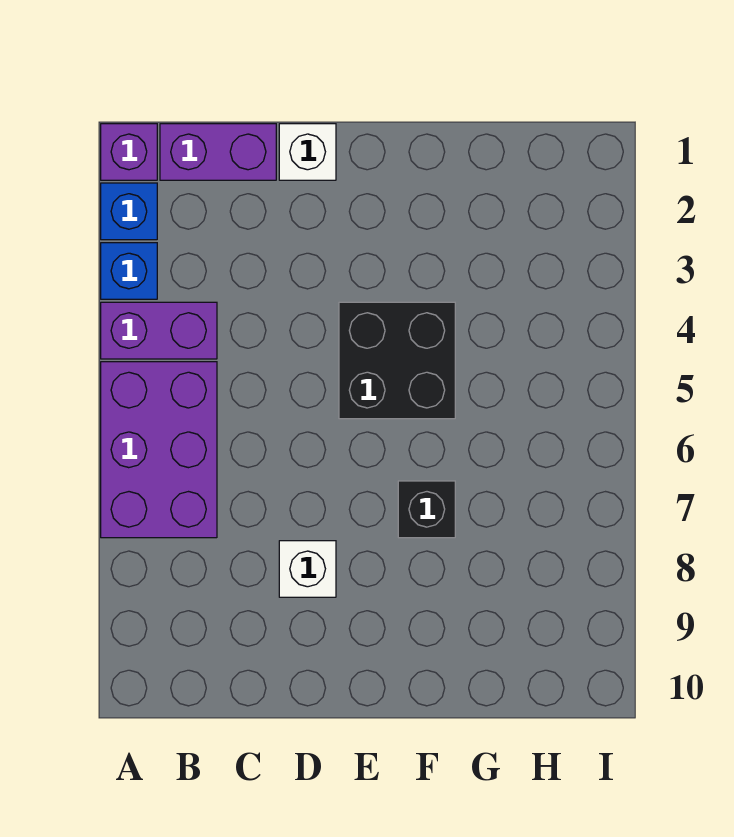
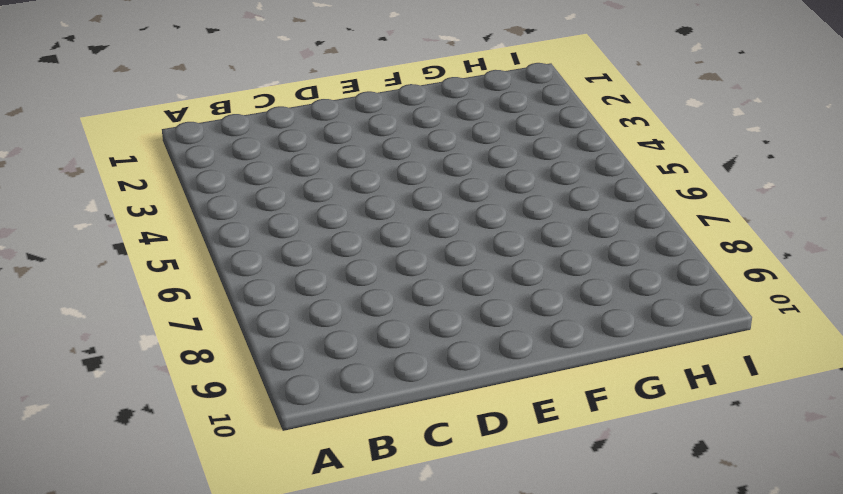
none -> purple brick A1 level 1
none -> blue brick A2 level 1

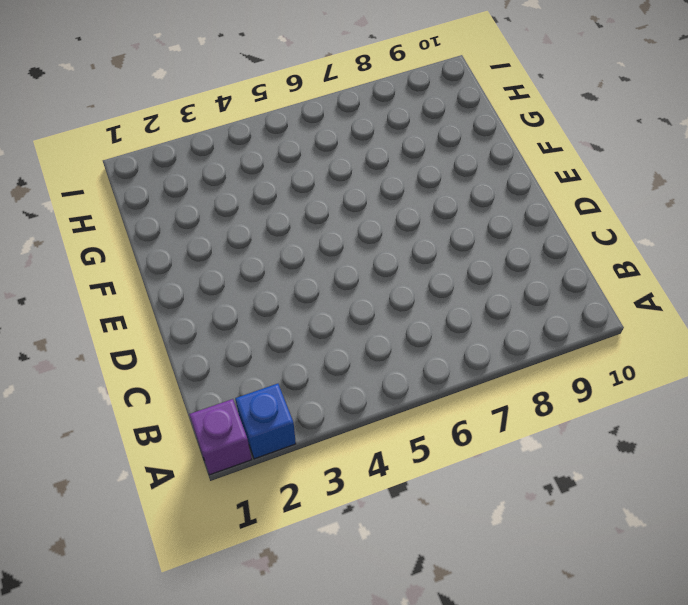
none -> blue brick A3 level 1
none -> purple brick A4:B4 level 1

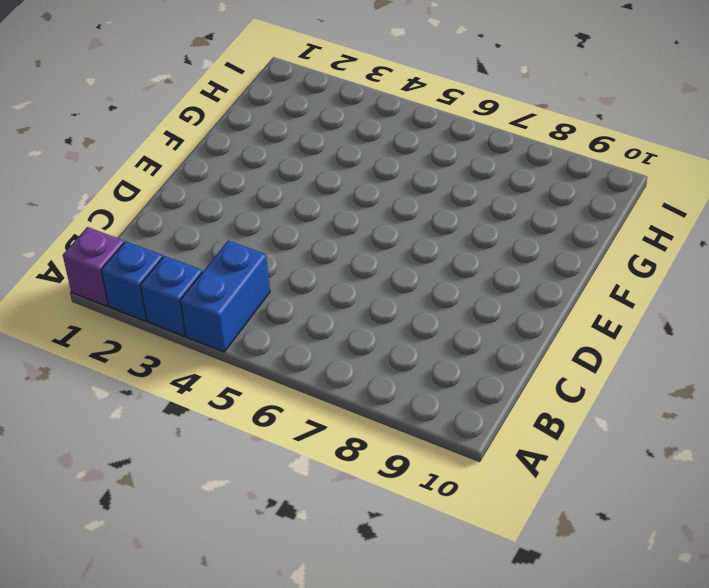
blue brick A4:B4 level 1 -> purple brick A4:B4 level 1
none -> purple brick A5:B7 level 1
none -> purple brick B1:C1 level 1

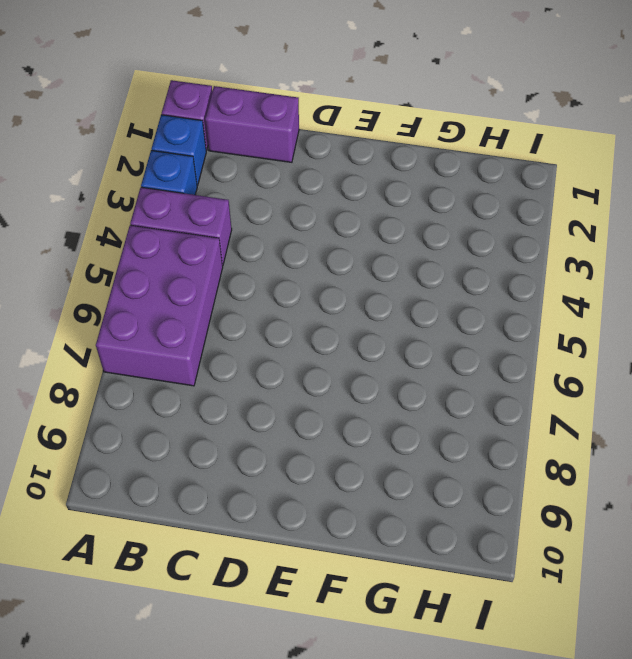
none -> white brick D1 level 1
none -> white brick D8 level 1

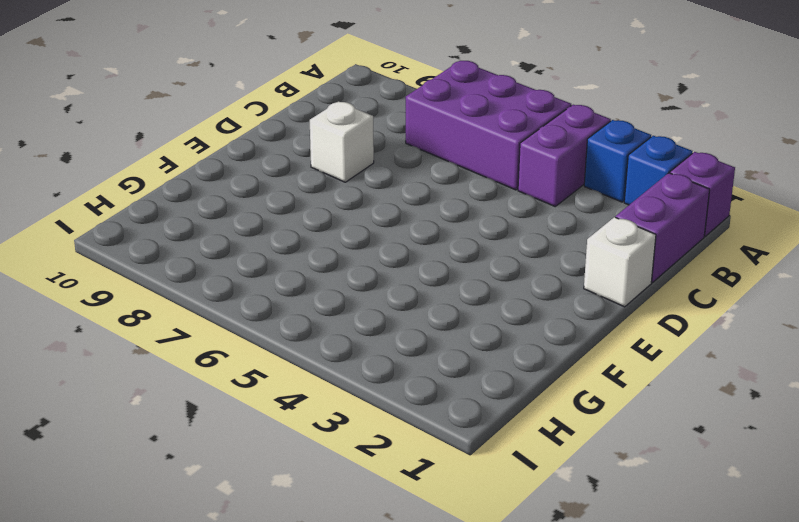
none -> black brick E4:F5 level 1
none -> black brick F7 level 1

